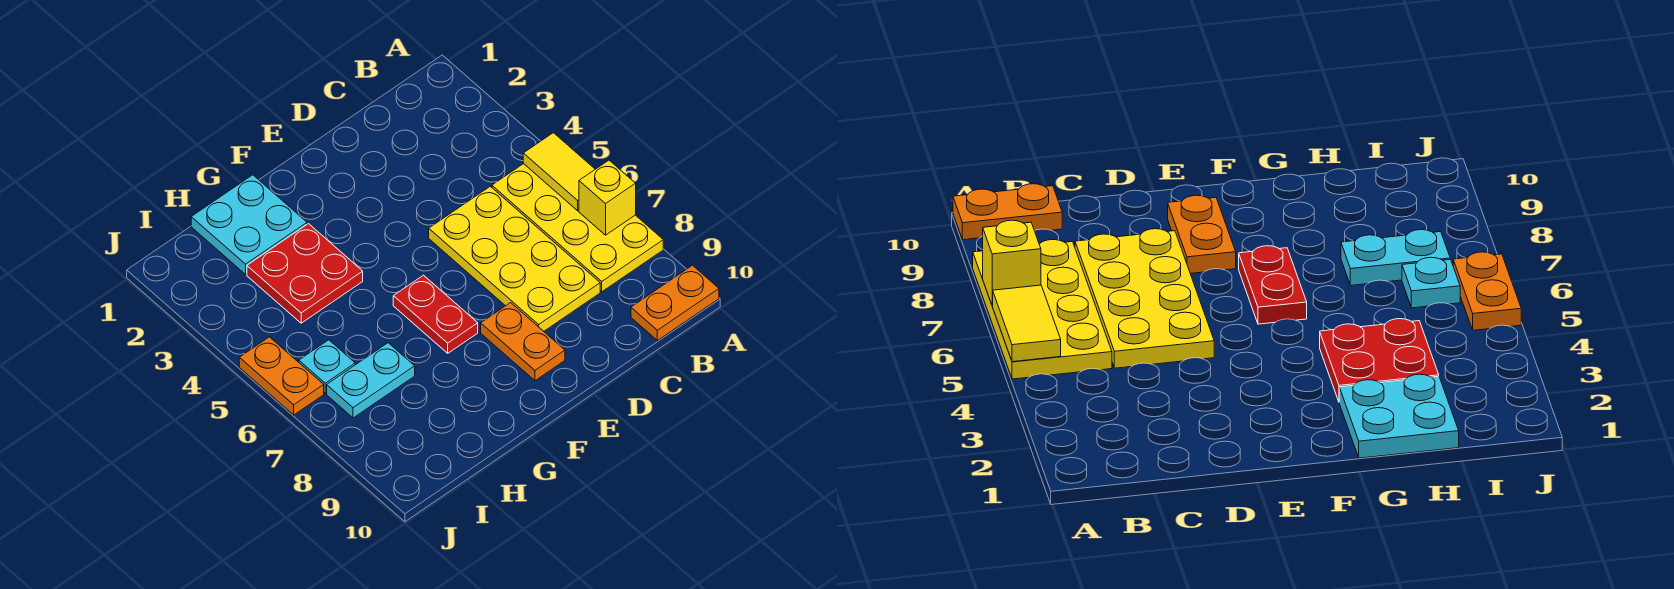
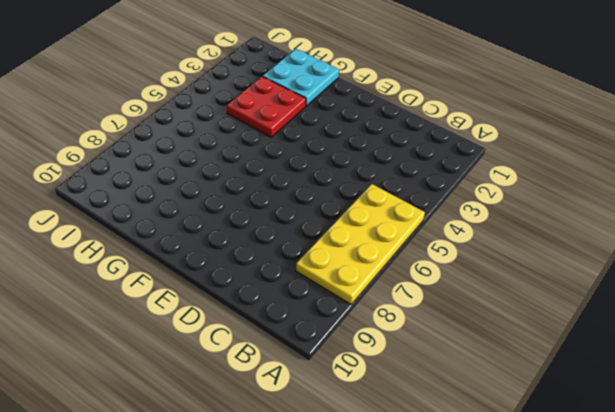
none -> orange plate A10:B10 level 1
none -> yellow plate C5:D8 level 1
none -> orange plate E8:E9 level 1

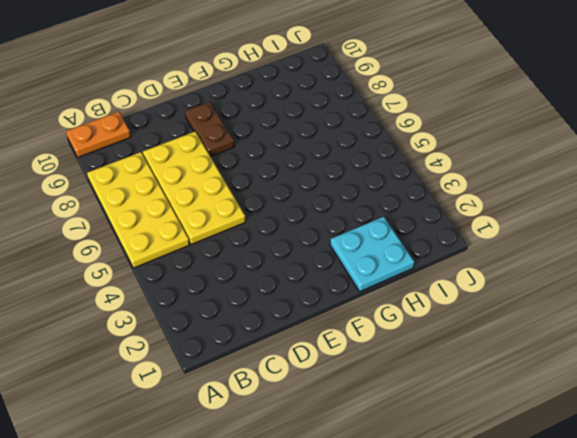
brown plate E8:E9 level 1 -> orange plate E8:E9 level 1
none -> red plate F6:F7 level 1
none -> red plate G3:H4 level 1
none -> cyan plate H7:I7 level 1

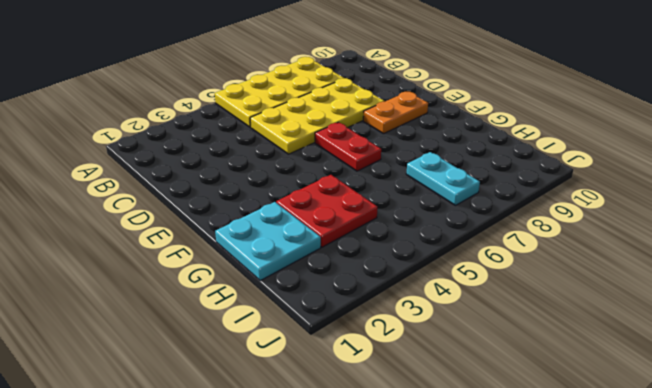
red plate E6:F6 level 1 -> red plate F6:F7 level 1
none -> orange plate A10:B10 level 1
none -> cyan plate I6 level 1
none -> orange plate J5:J6 level 1

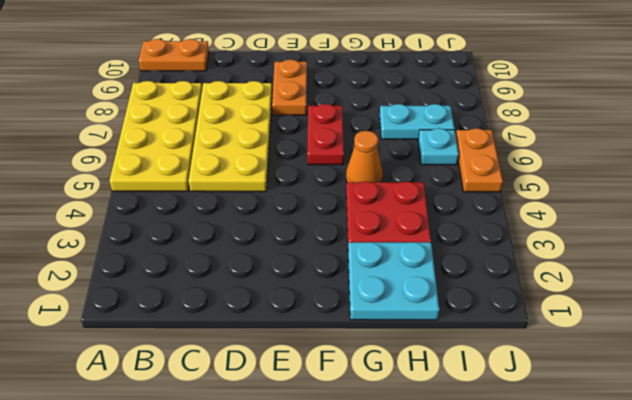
orange cone G5 level 1 -> none
none -> yellow tile A5:A6 level 2
none -> yellow brick A7 level 2

